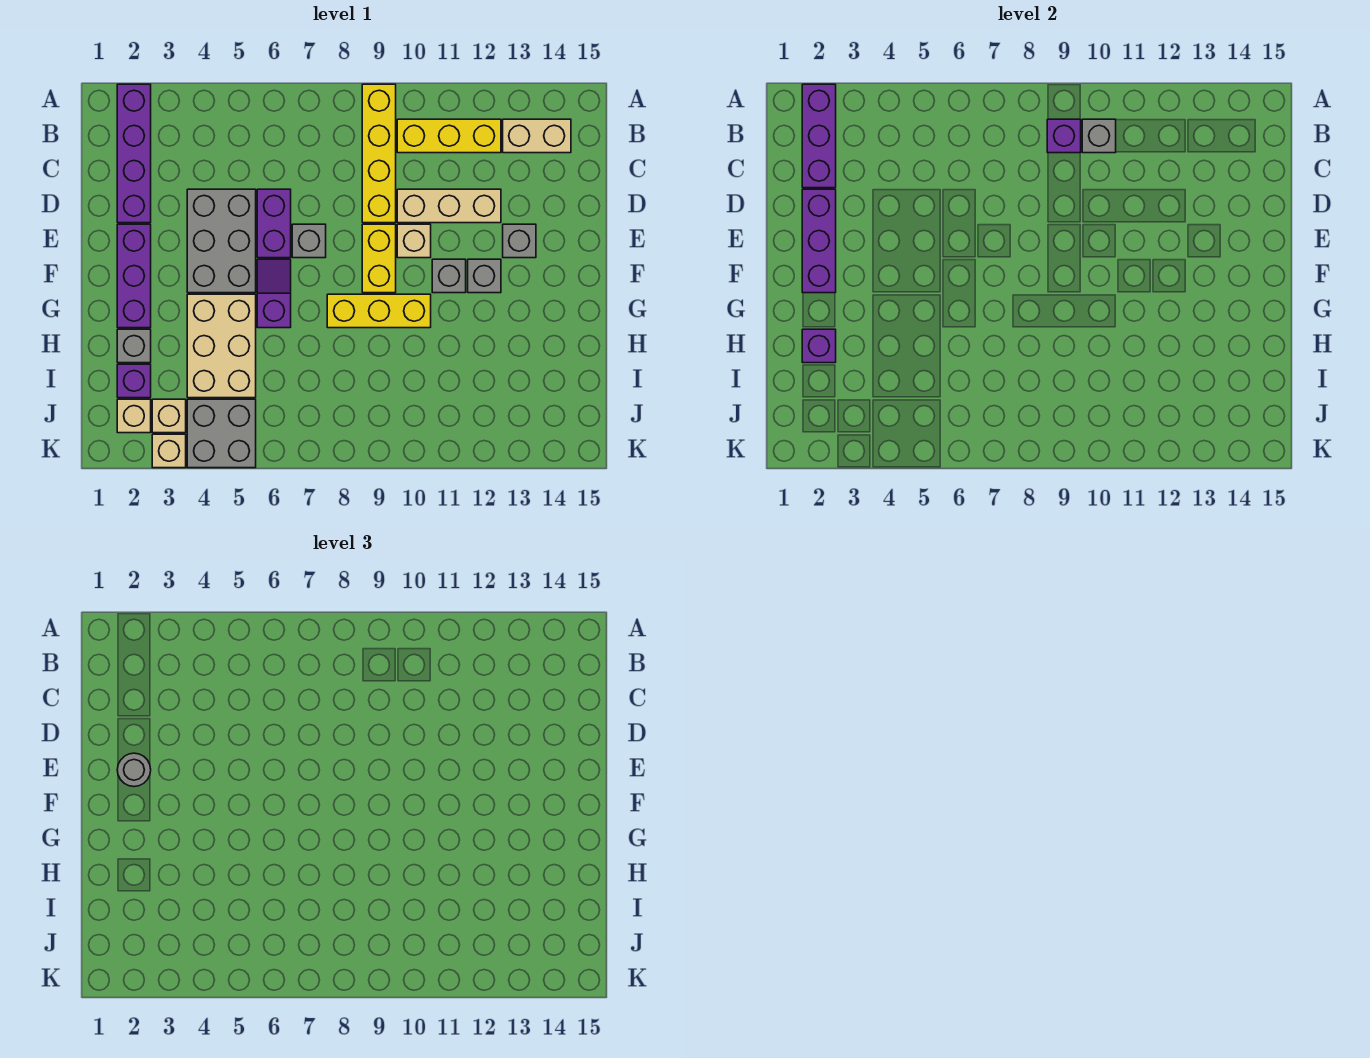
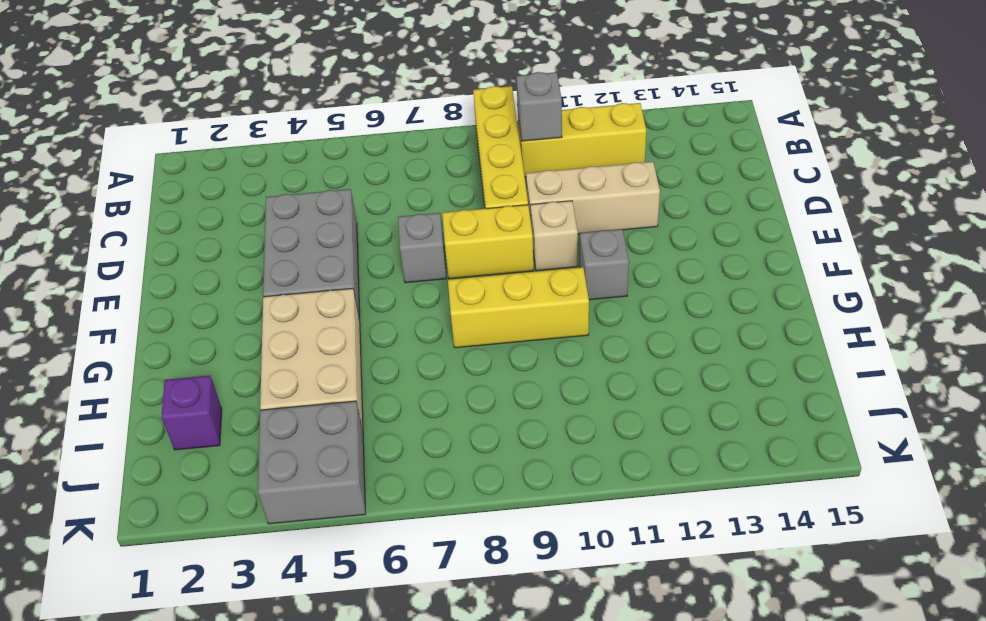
yellow brick E8:E9 level 1 -> yellow brick E9:F9 level 1
none -> purple brick A2:D2 level 1
none -> tan brick B13:B14 level 1
none -> purple brick D6:E6 level 1

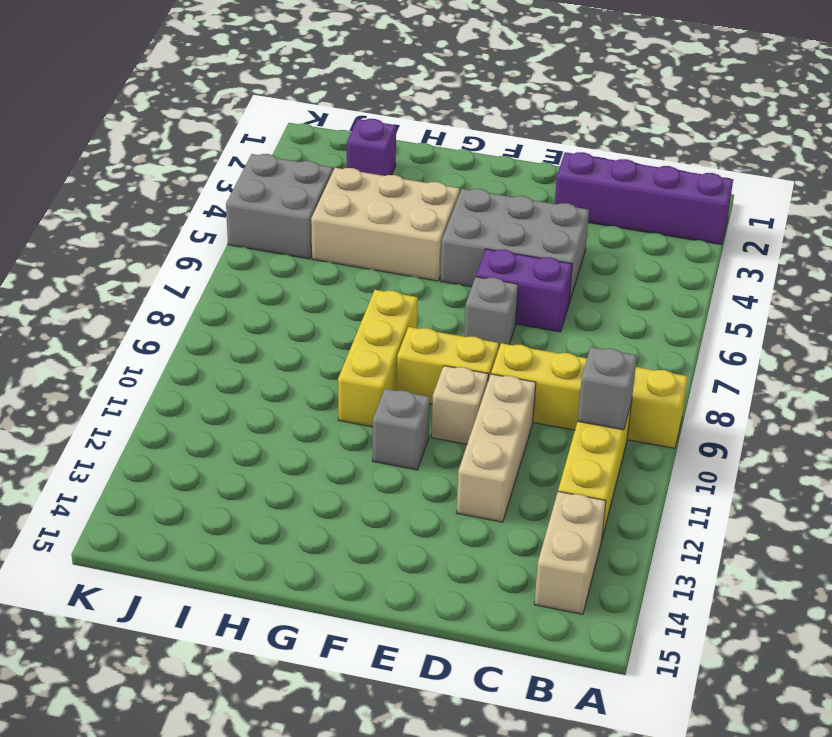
none -> purple brick E2:G2 level 1
none -> grey brick E13 level 1
none -> purple slope F6:G6 level 1 top G

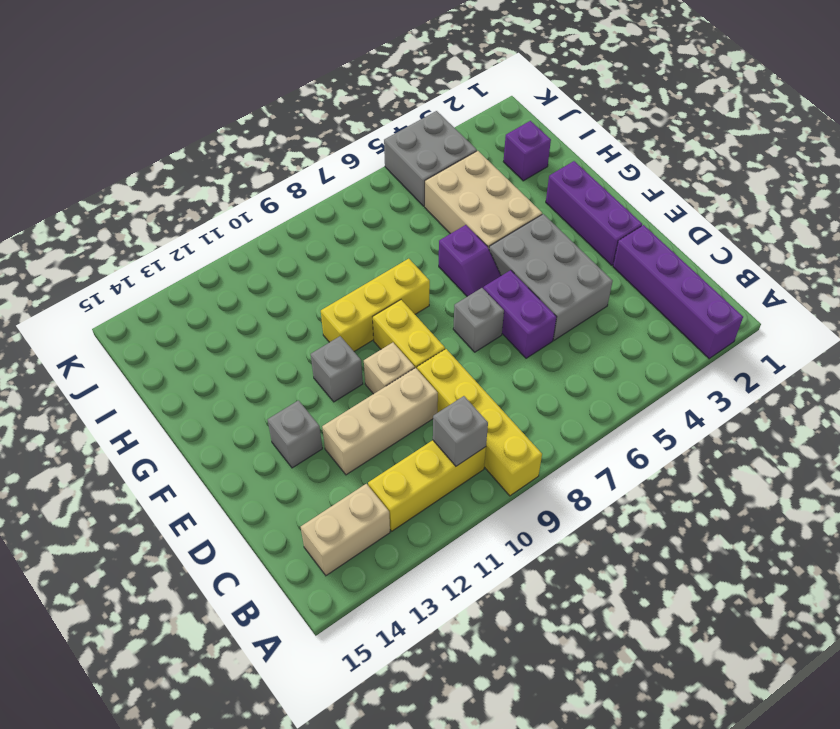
none -> grey brick F12 level 1
none -> grey brick H2 level 1
none -> tan brick J2 level 1

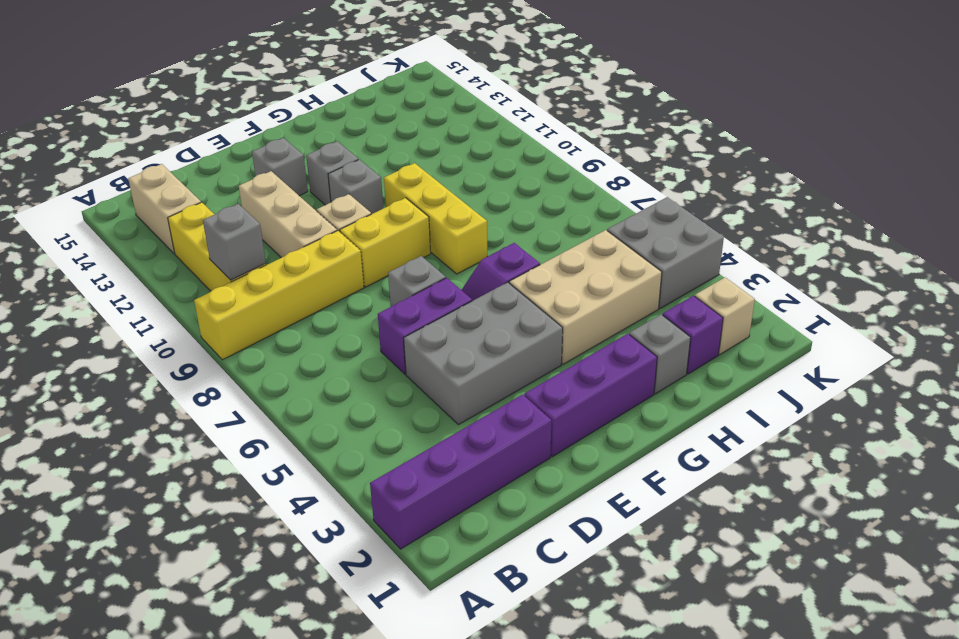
none -> tan brick J3 level 1
none -> tan brick K3 level 1
none -> purple brick A2:C2 level 2

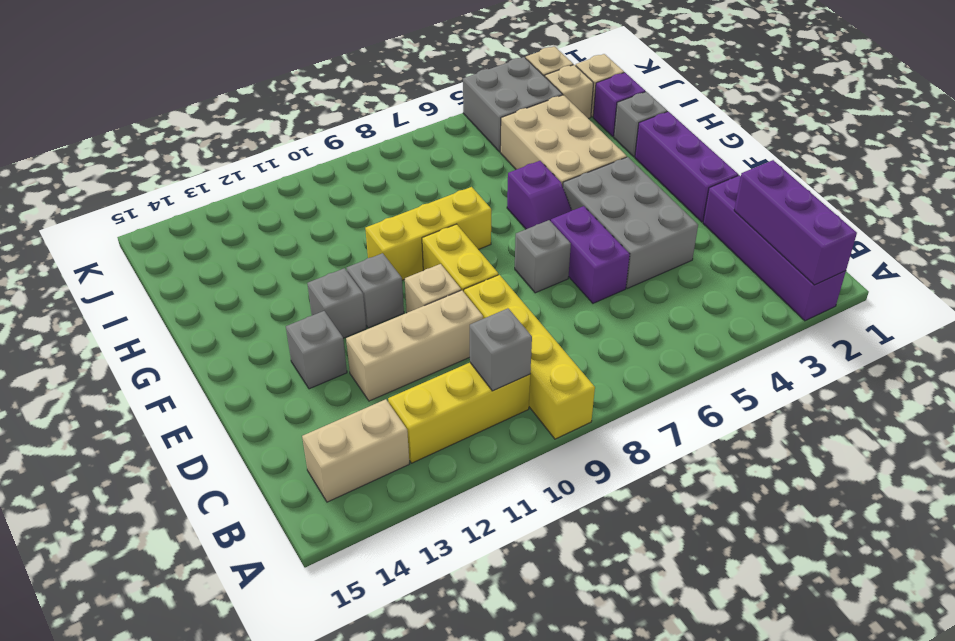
none -> purple brick B9 level 2
none -> purple brick D2:F2 level 2
none -> purple brick H2 level 2

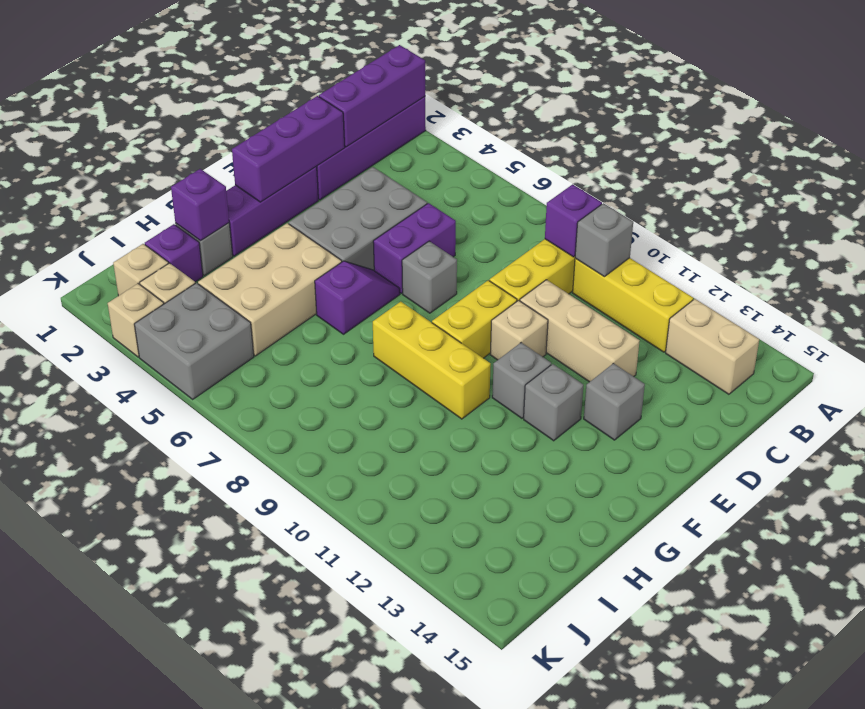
none -> grey round brick E2 level 3

